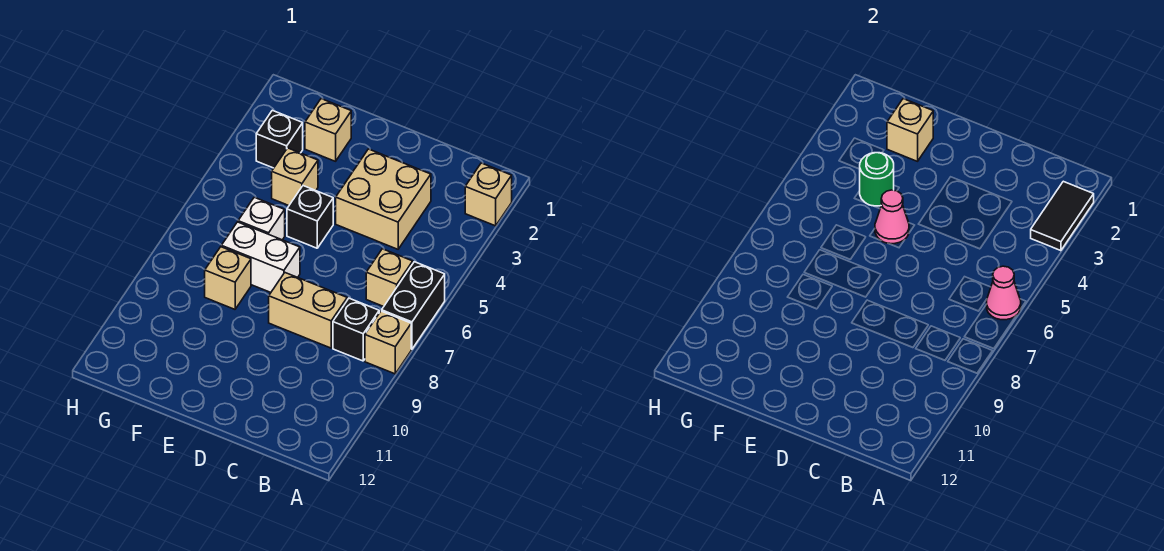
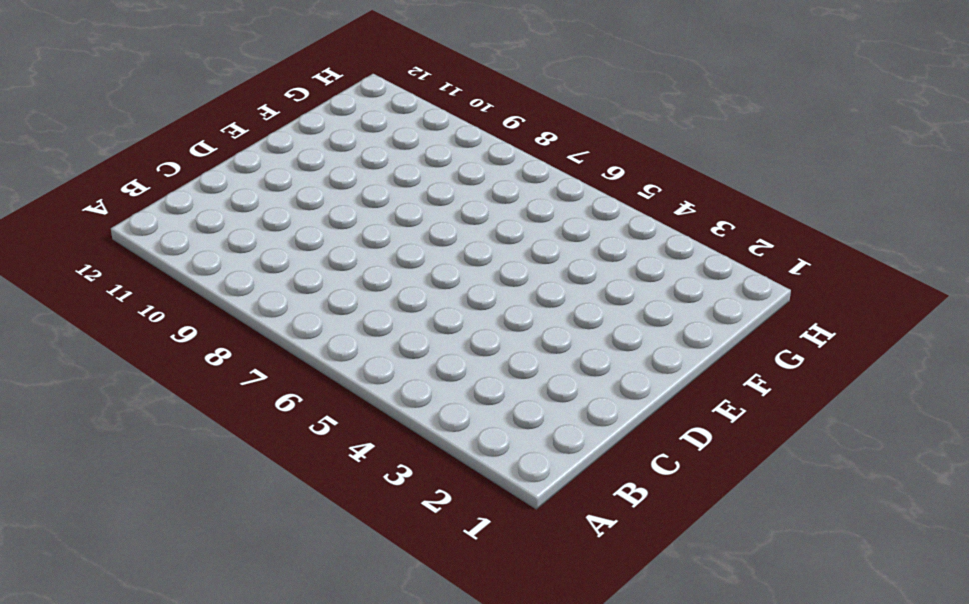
none -> tan brick A2 level 1
none -> black brick A6:A7 level 1
none -> tan brick A8 level 1

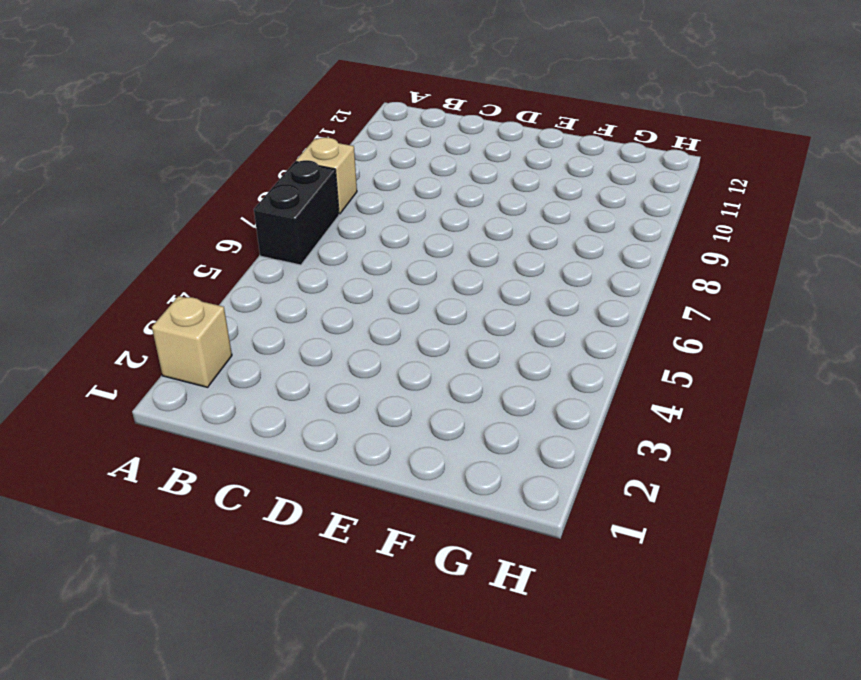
none -> tan brick B6 level 1
none -> black brick B8 level 1
none -> tan brick C3:D4 level 1

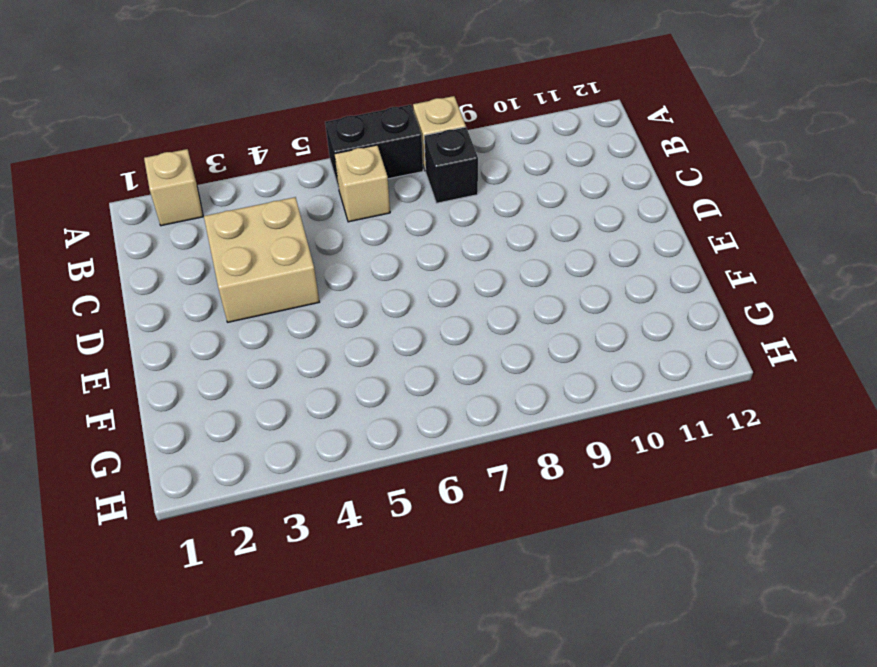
none -> tan brick C8:D8 level 1
none -> black brick E5 level 1
none -> white brick E7:F7 level 1

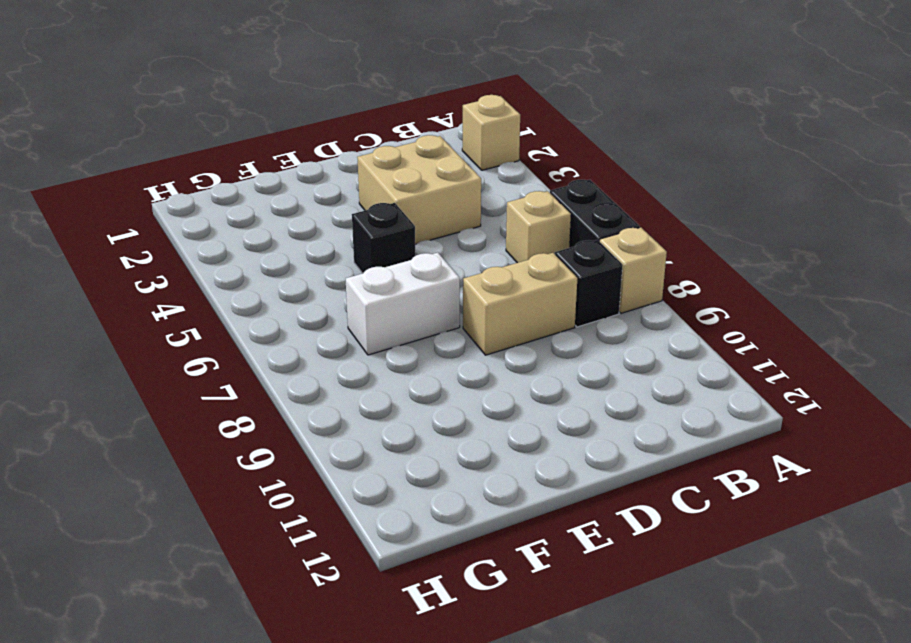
none -> tan brick F2 level 1
none -> tan brick F4 level 1
none -> white brick F6 level 1

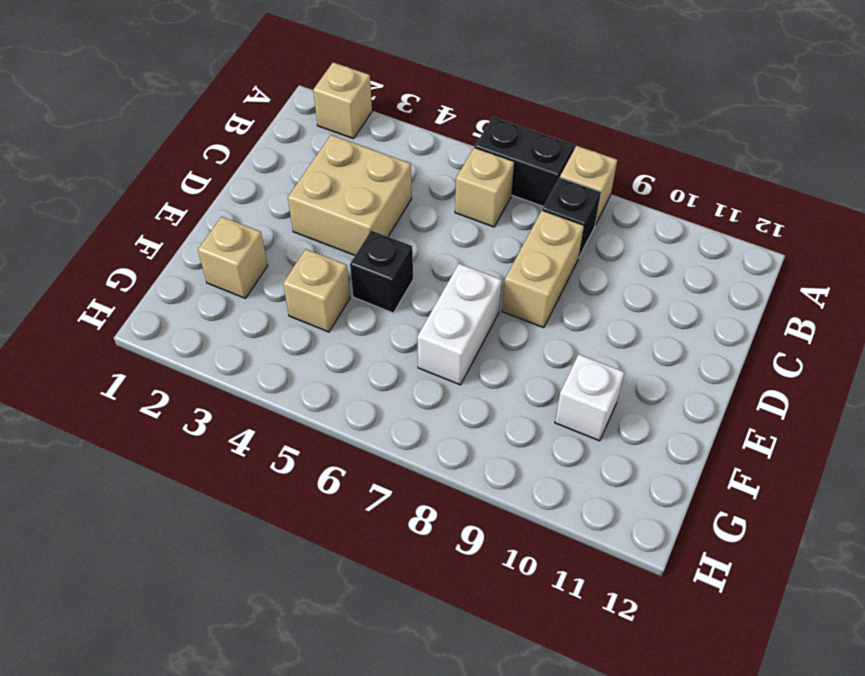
white brick F10 level 1 -> white brick F6 level 1
none -> tan brick F8 level 1
none -> black brick G3 level 1
none -> black tile A2:A3 level 2

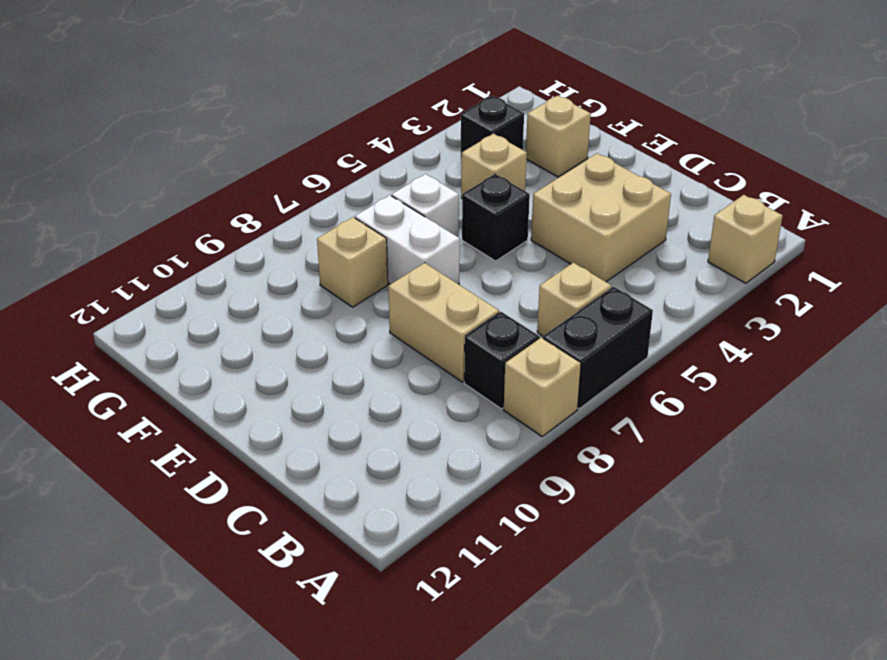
none -> black tile A2:A3 level 2
none -> pink cone A6 level 2
none -> pink cone E5 level 2

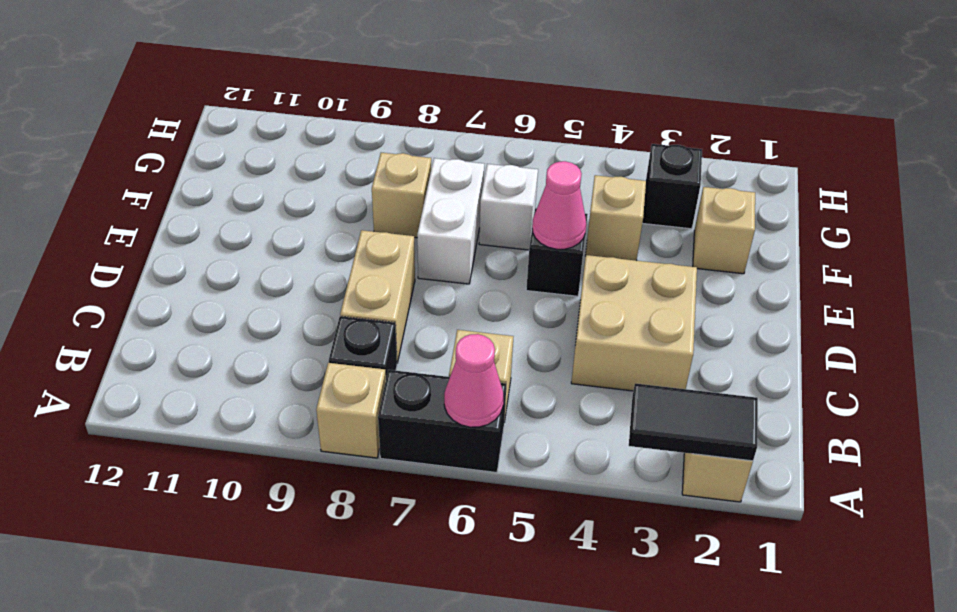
none -> tan brick F2 level 2
none -> green round brick F4 level 2

